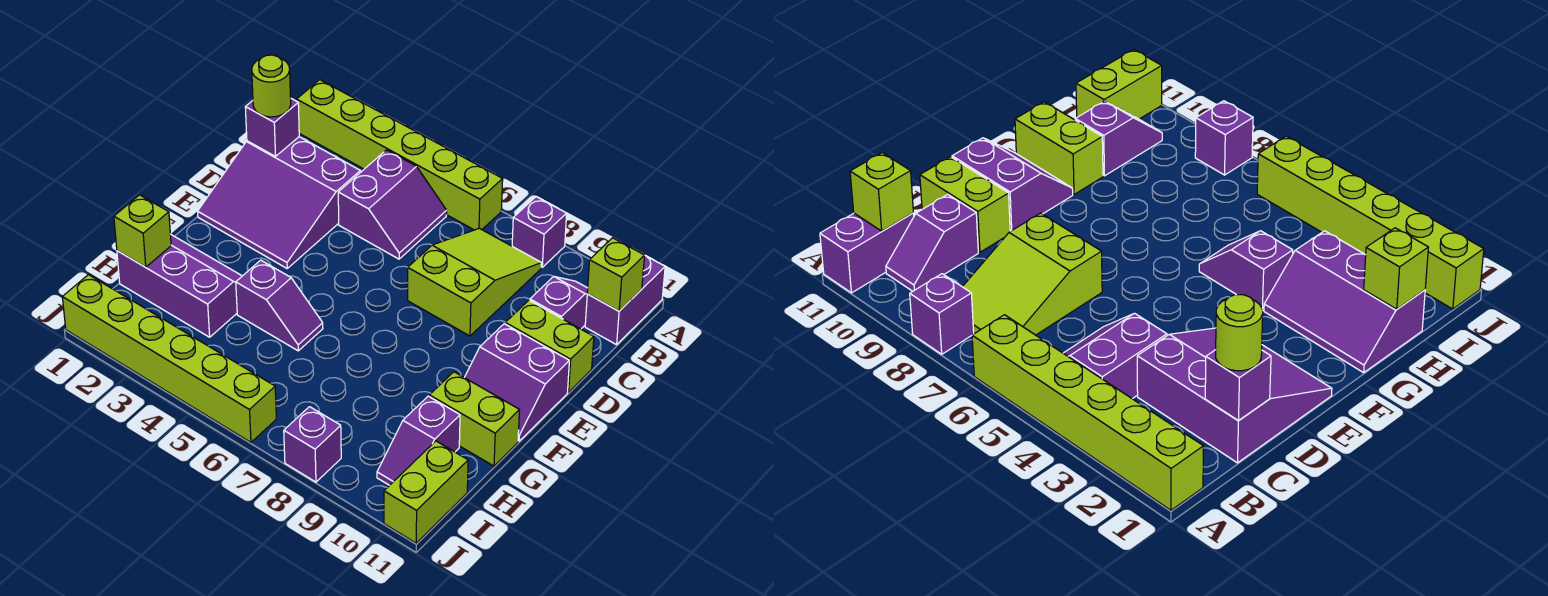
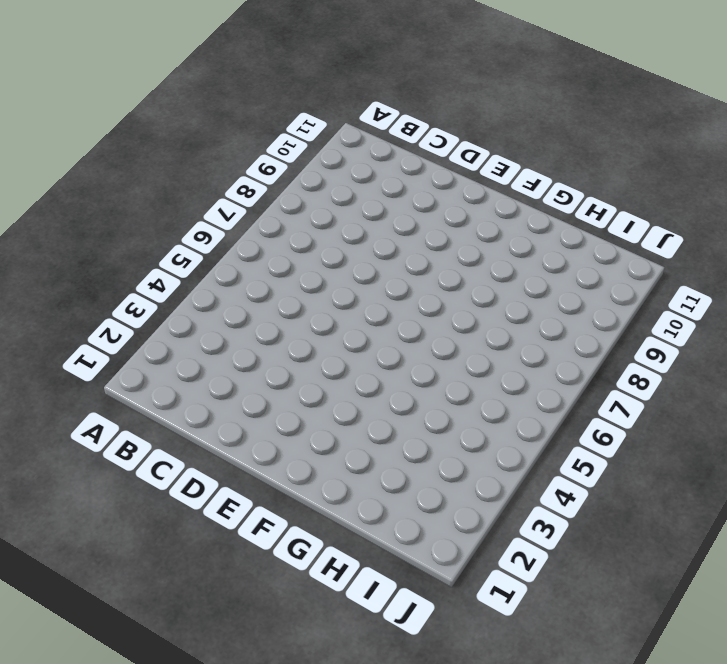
none -> lime brick A1:A6 level 1
none -> purple brick A8 level 1
none -> purple brick A11:B11 level 1

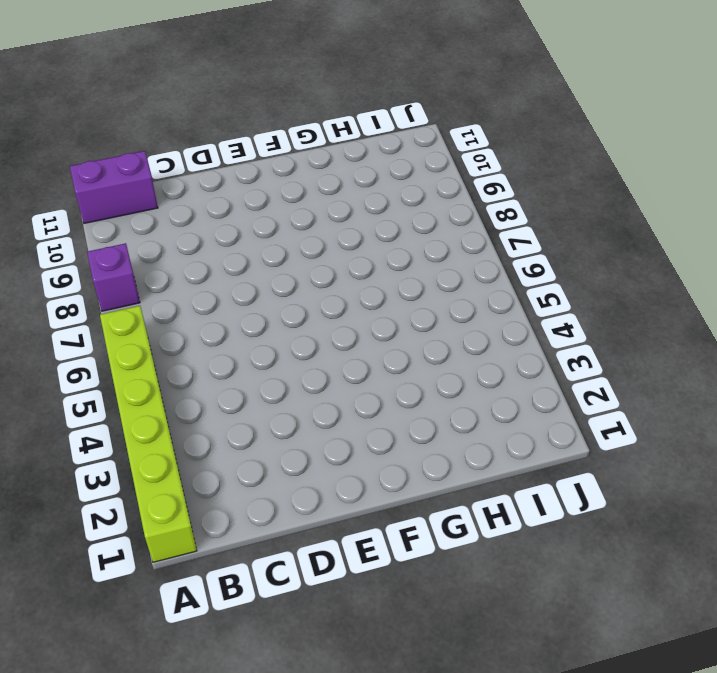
none -> purple slope B4:C5 level 1 top 4
none -> lime slope B7:D8 level 1 top D
none -> purple slope B10:C10 level 1 top C

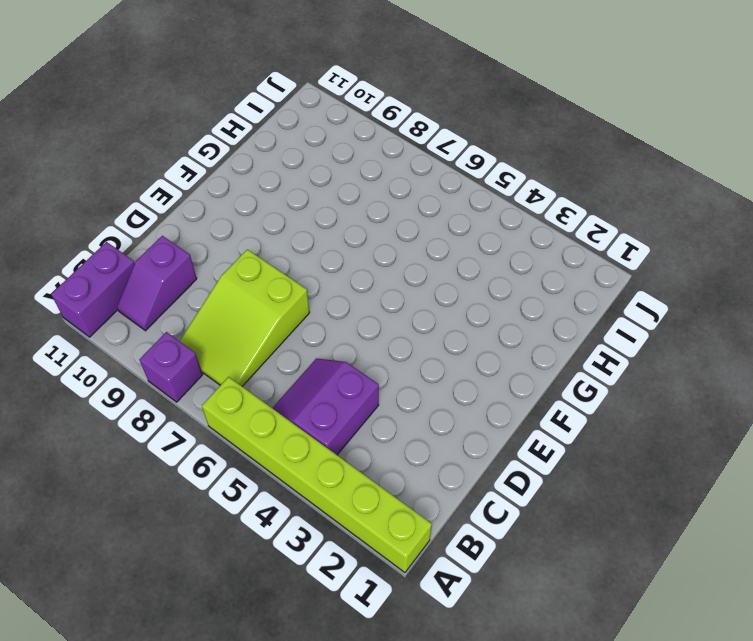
none -> purple slope C1:E3 level 1 top C
none -> lime brick D10:D11 level 1
none -> purple slope E10:F11 level 1 top E

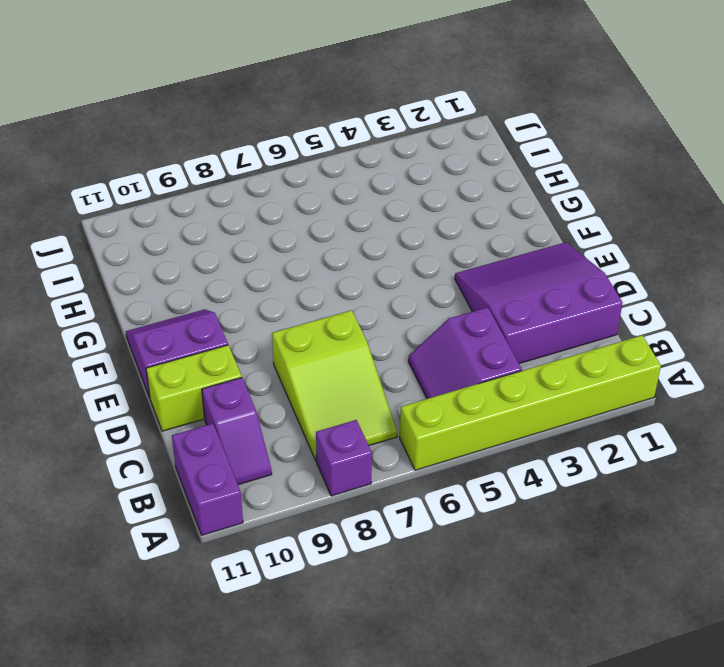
none -> purple slope G1:H3 level 1 top H
none -> purple slope G4:G5 level 1 top 4
none -> lime brick G10:G11 level 1

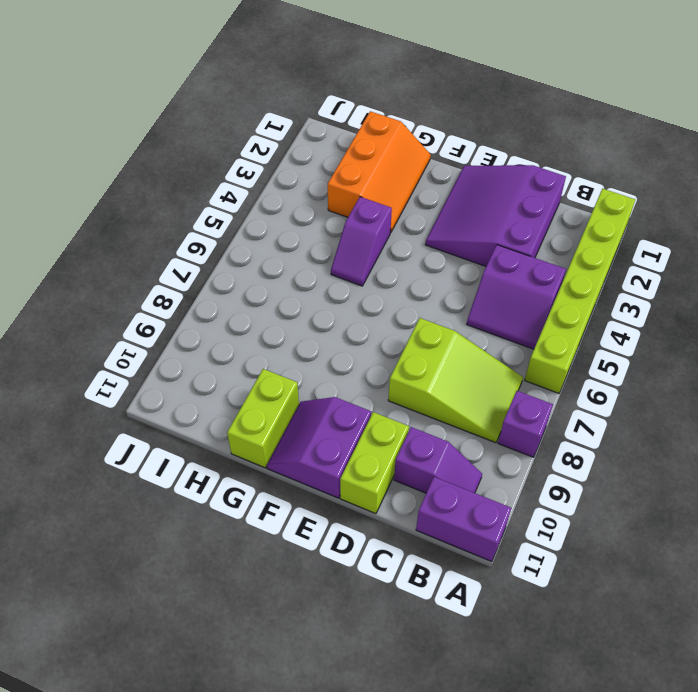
orange slope G1:H3 level 1 top H -> purple slope G1:H3 level 1 top H
none -> purple slope H10:I10 level 1 top H
none -> lime brick I11:J11 level 1
none -> lime brick J1:J6 level 1

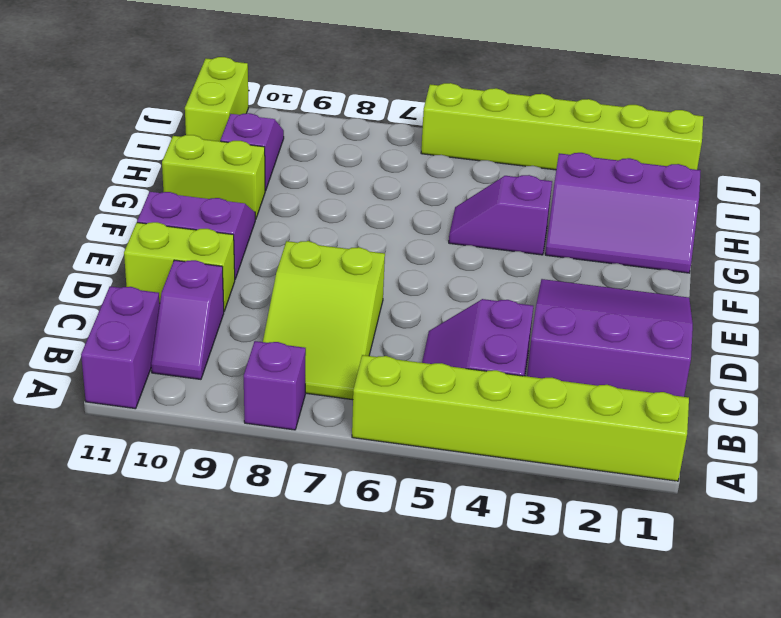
none -> purple brick J8 level 1
none -> lime brick B11 level 2
none -> purple brick C1 level 2

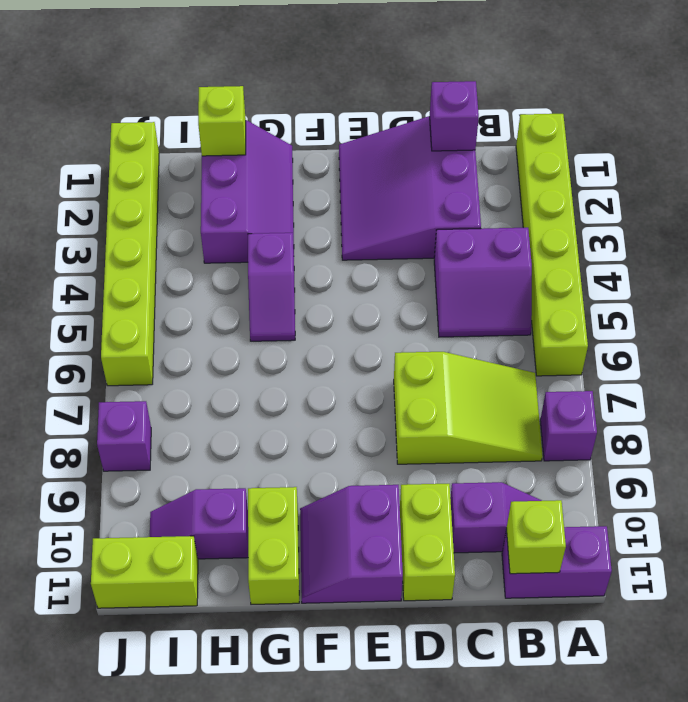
none -> lime round brick C1 level 3

